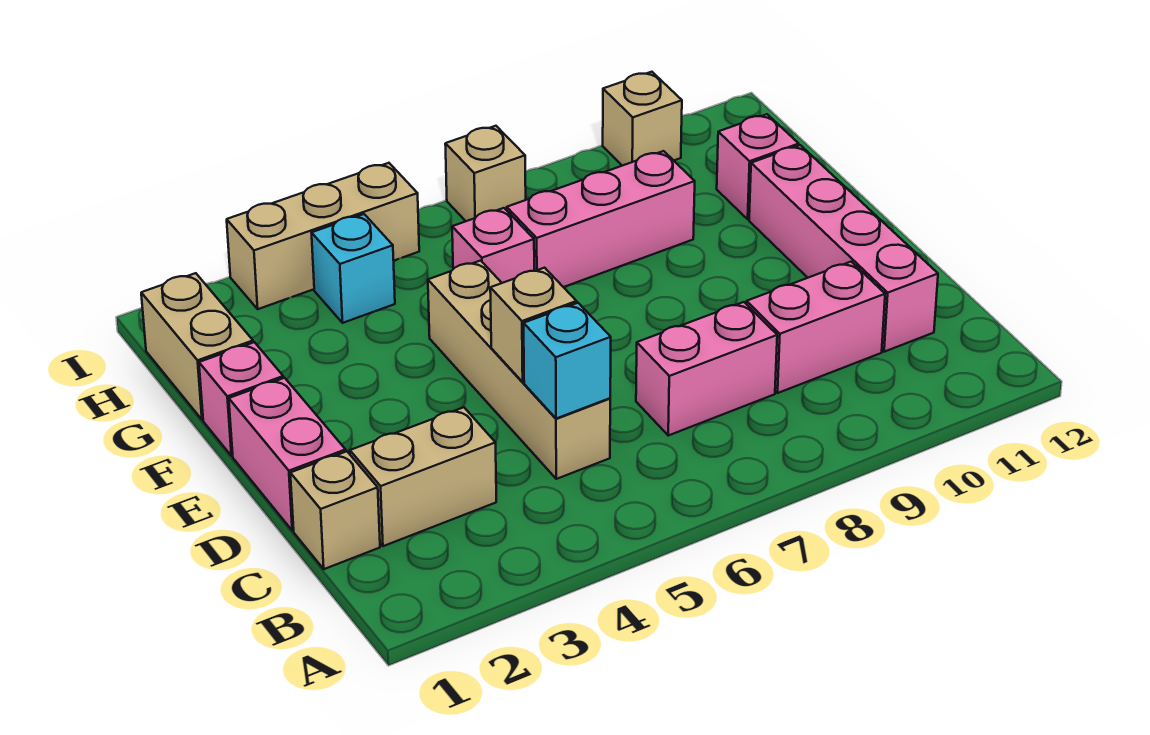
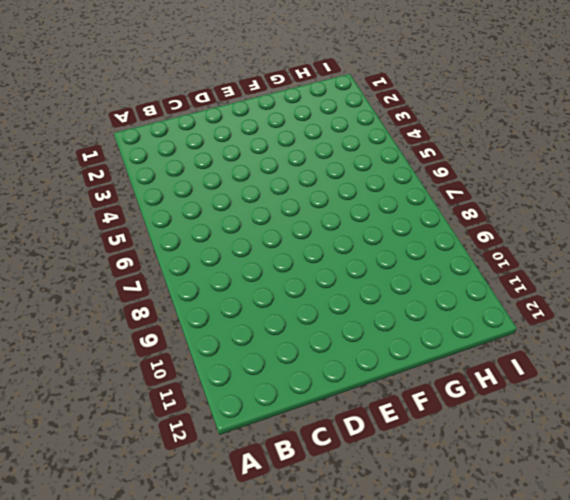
none -> tan brick C1 level 1
none -> tan brick C2:C3 level 1
none -> tan brick C5:F5 level 1

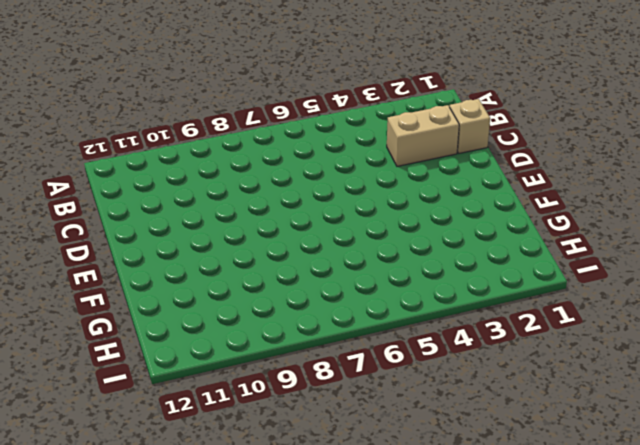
none -> tan brick C5:F5 level 1
none -> pink brick C7:C8 level 1
none -> pink brick C9:C10 level 1

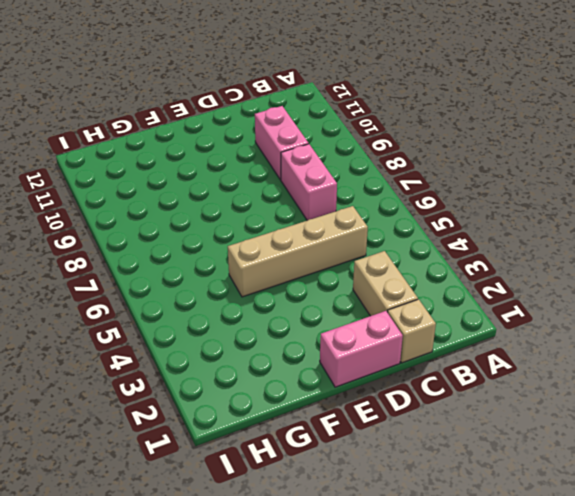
none -> pink brick C11:F11 level 1
none -> pink brick F1 level 1
none -> tan brick G1:H1 level 1

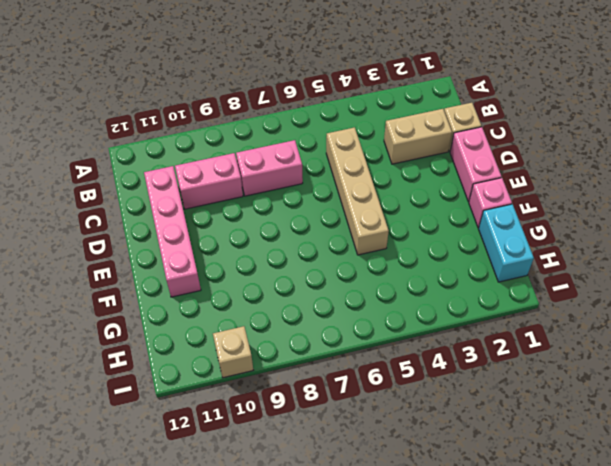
cyan brick G1:H1 level 1 -> tan brick G1:H1 level 1
none -> pink brick G6 level 1
none -> pink brick G7:G9 level 1
none -> pink brick G11 level 1

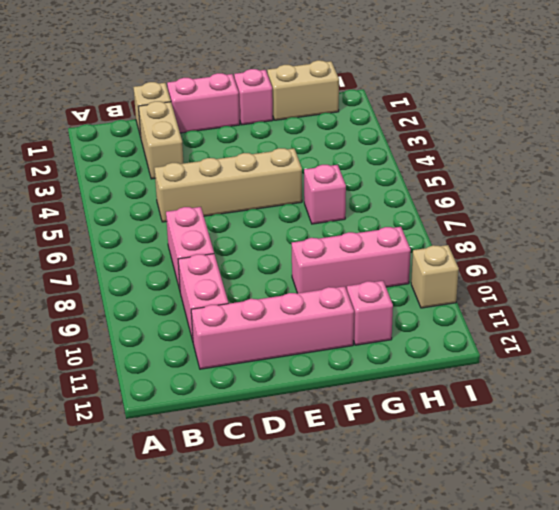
pink brick F9:H9 level 1 -> pink brick G7:G9 level 1
none -> cyan brick H4 level 1
none -> tan brick I3:I5 level 1
none -> tan brick I7 level 1

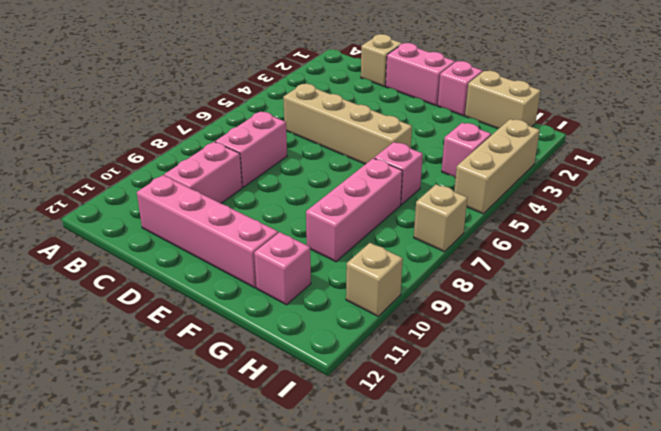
pink brick H4 level 1 -> cyan brick H4 level 1
none -> tan brick C2:C3 level 1
none -> cyan brick C5 level 2
none -> tan brick D5 level 2

